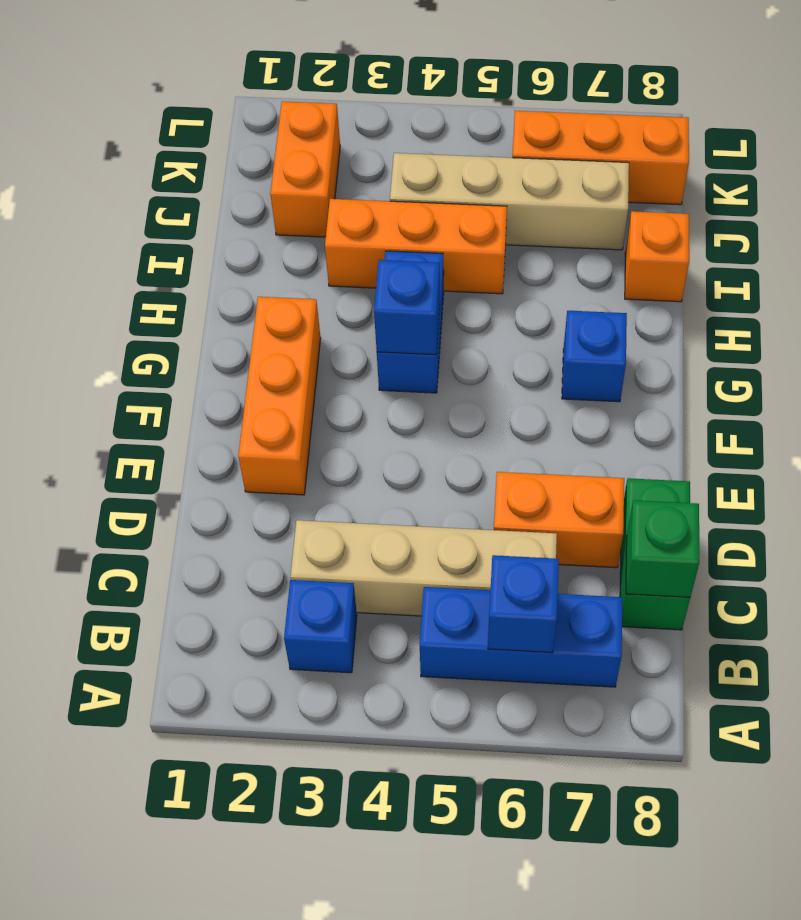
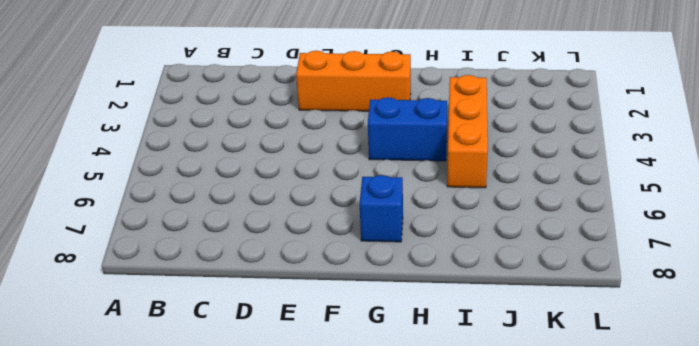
none -> blue brick B3 level 1
none -> blue brick B5:B7 level 1
none -> tan brick C3:C6 level 1

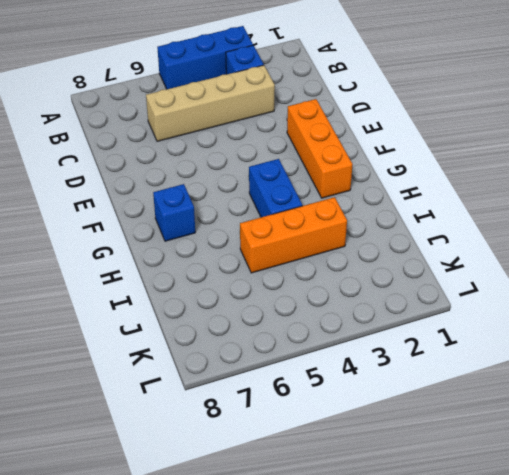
blue brick A3:A5 level 1 -> blue brick B5:B7 level 1
none -> green brick C8:D8 level 1
none -> orange brick D6:D7 level 1
none -> orange brick I8 level 1

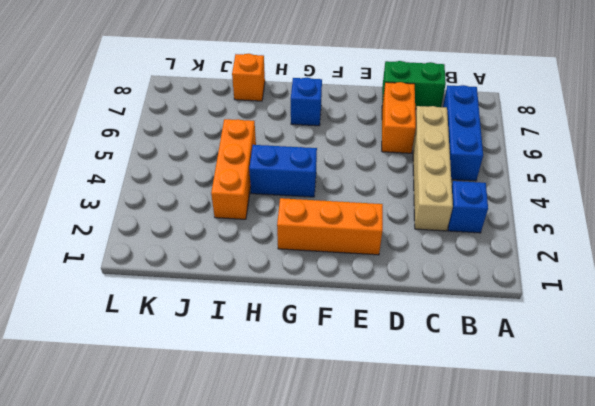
none -> orange brick J2:K2 level 1
none -> tan brick J4:J7 level 1
none -> orange brick K6:K8 level 1

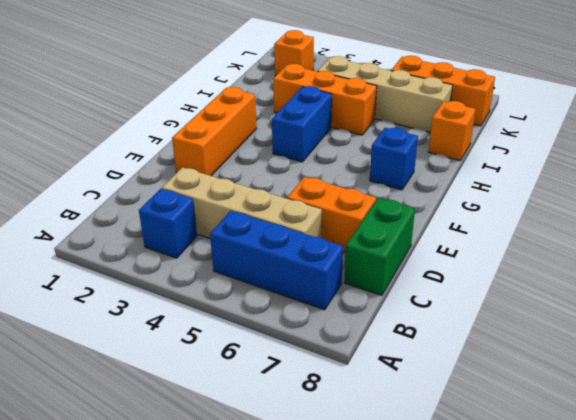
orange brick K2 level 1 -> orange brick J2:K2 level 1
none -> blue brick B6 level 2
none -> green brick C8 level 2
none -> blue brick G4 level 2

